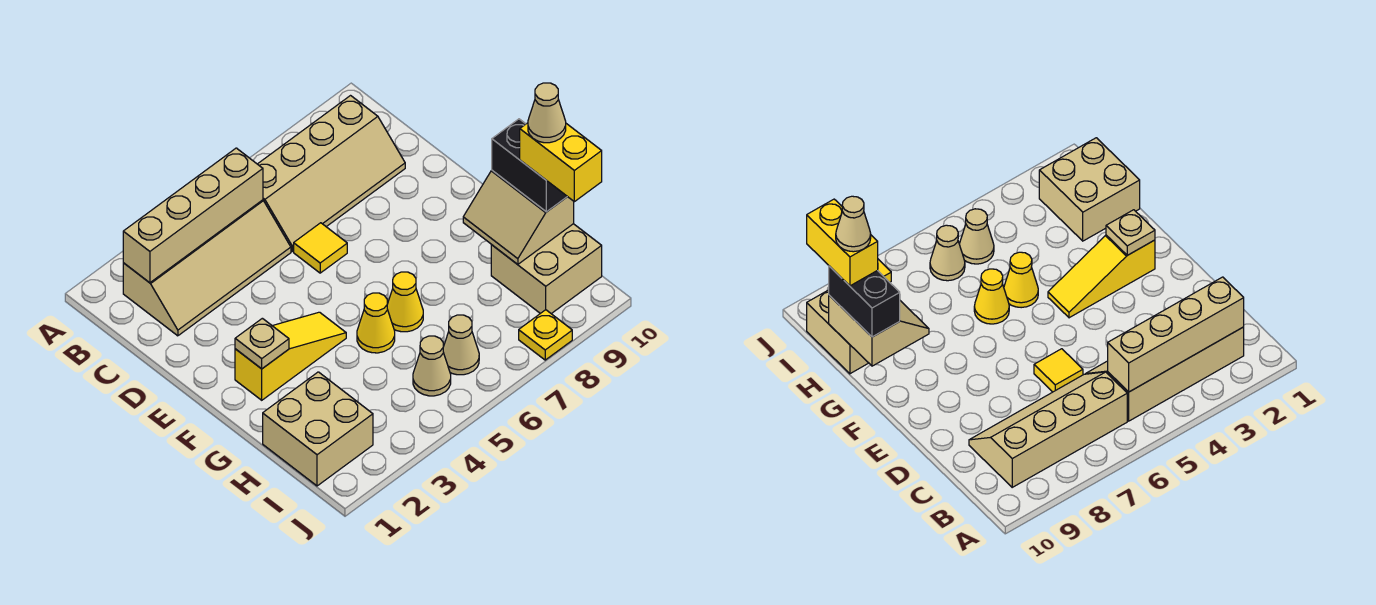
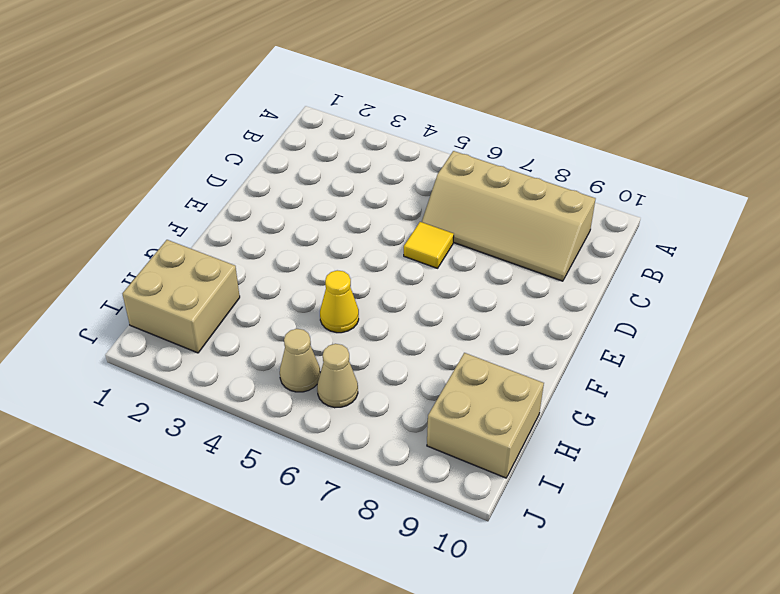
none -> tan slope B2:C5 level 1 top B
none -> yellow slope F2:F4 level 1 top 2
none -> yellow cone G6 level 1

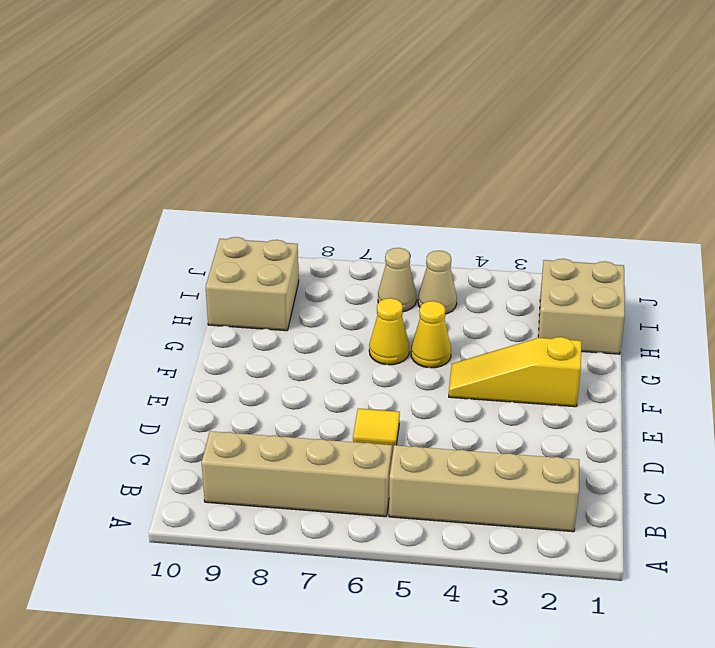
none -> yellow plate J8 level 1
none -> tan brick B2:B5 level 2
none -> tan plate F2 level 2

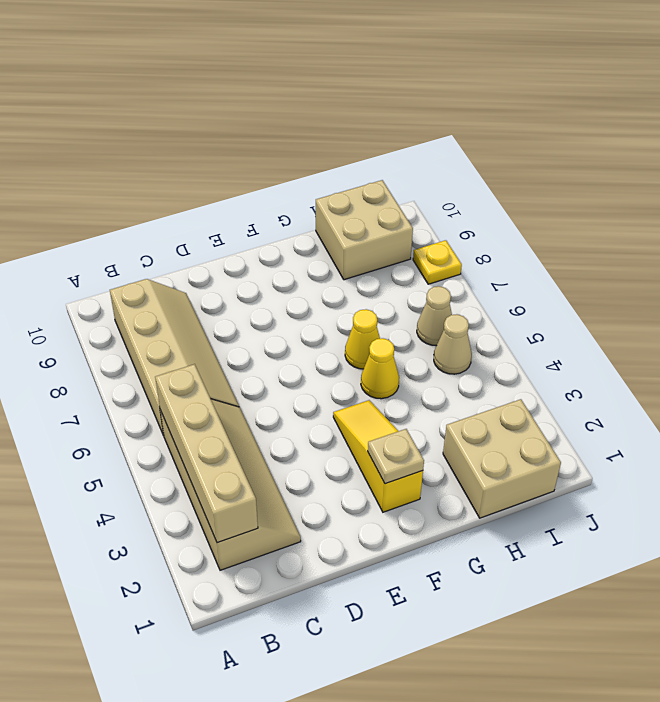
none -> yellow tile D6 level 1
none -> tan slope G9:H10 level 2 top 10
none -> black brick G10:H10 level 3

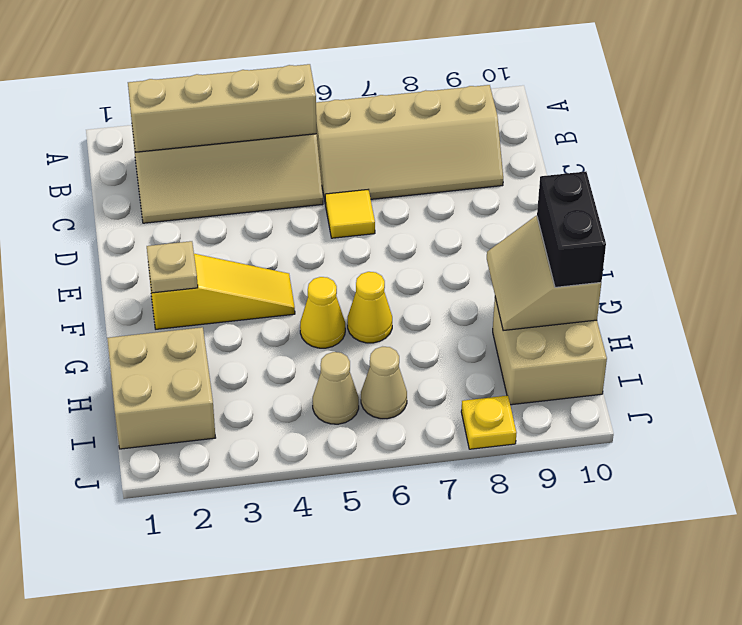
none -> yellow brick H10:I10 level 4
none -> tan cone H10 level 5

